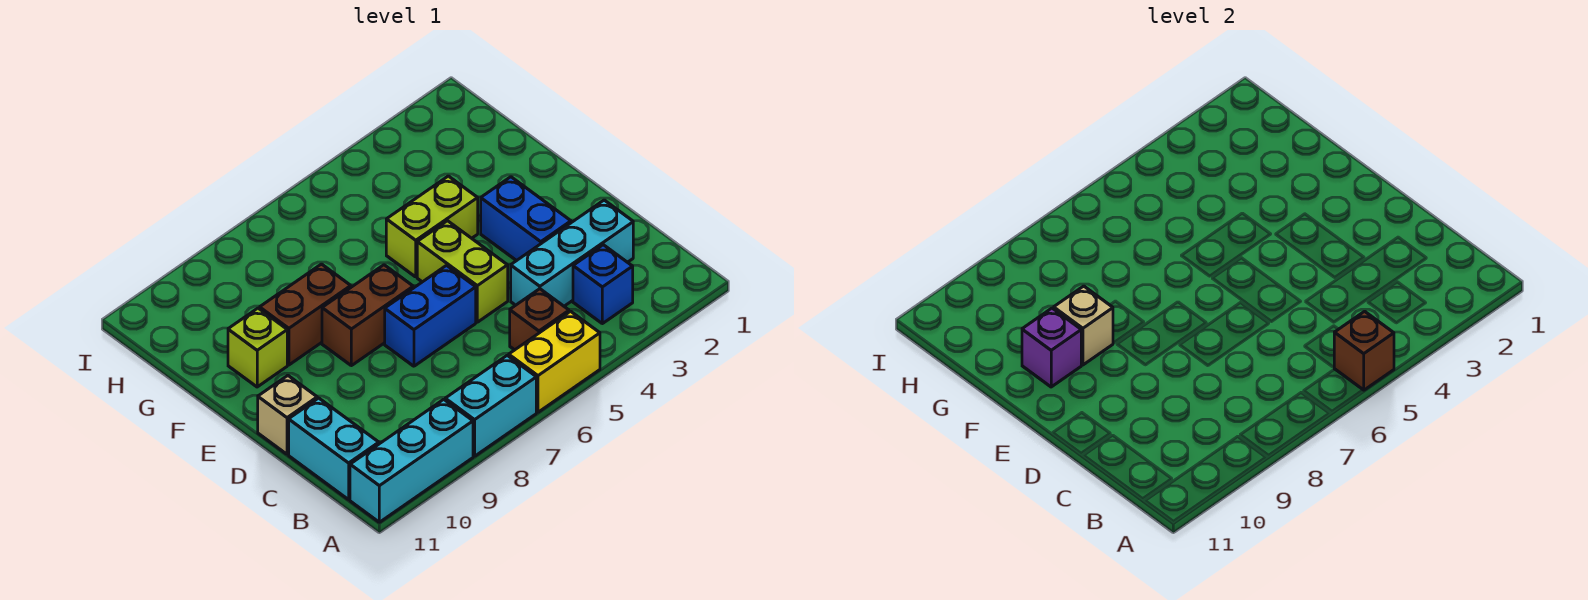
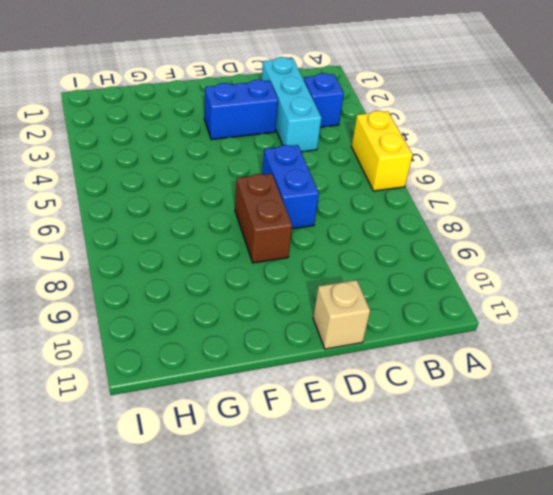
none -> cyan brick A7:A8 level 1
none -> cyan brick A9:A11 level 1
none -> brown brick B5 level 1

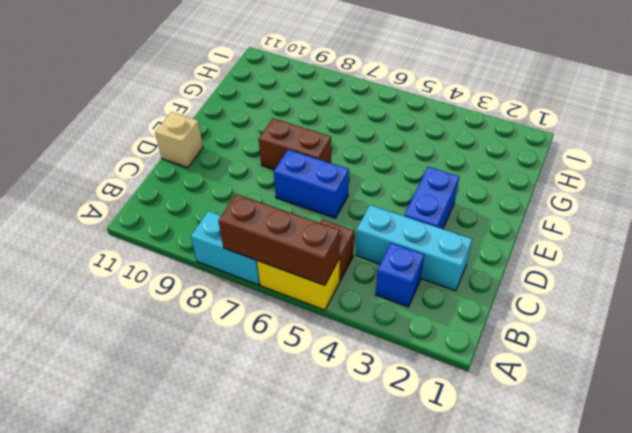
brown brick A5:A7 level 2 -> brown brick A5 level 2
none -> cyan brick A9:A11 level 1
none -> cyan brick B11:C11 level 1
none -> lime brick D5:E5 level 1

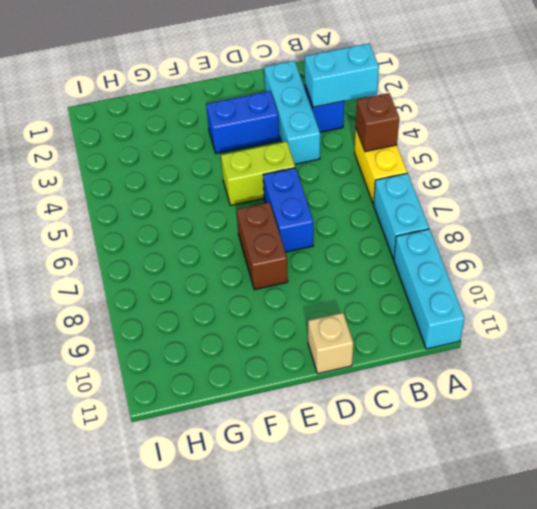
cyan brick A3:B3 level 2 -> cyan brick B11:C11 level 1
none -> brown brick B5 level 1
none -> lime brick F4:F5 level 1
none -> brown brick F8:F9 level 1

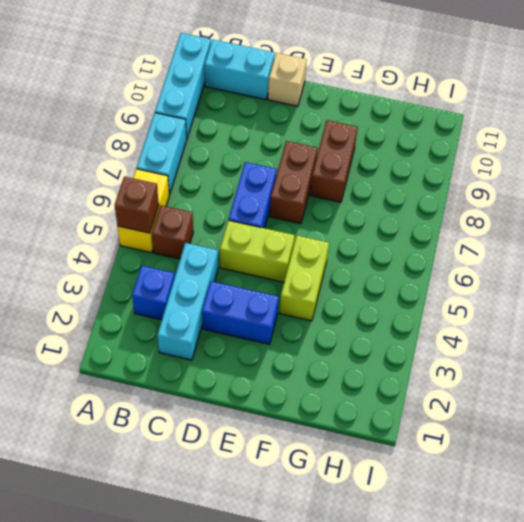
none -> lime brick F10 level 1
none -> tan brick F9 level 2
none -> purple brick F10 level 2

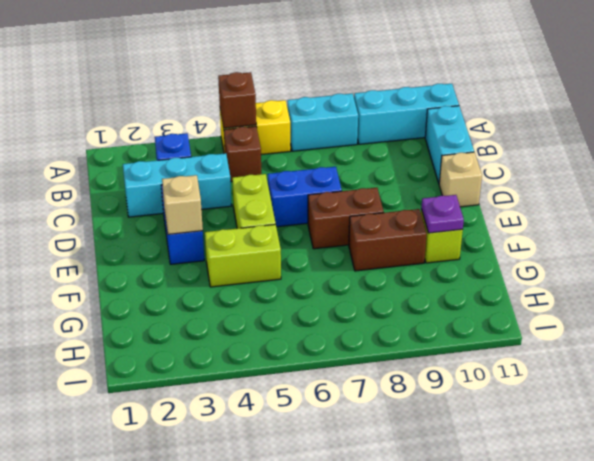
tan brick E3 level 2 -> tan brick F9 level 2
purple plate F10 level 2 -> purple brick F10 level 2

